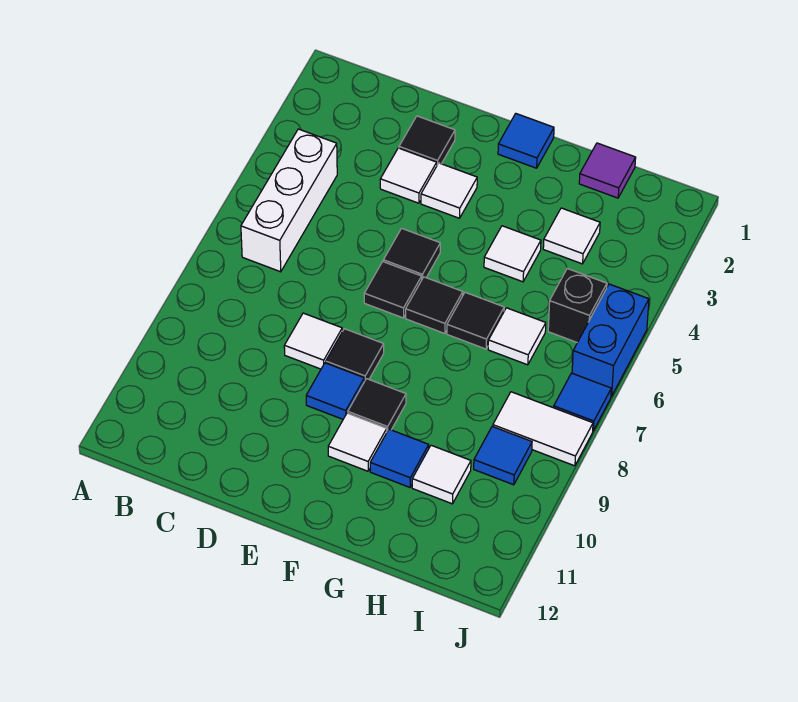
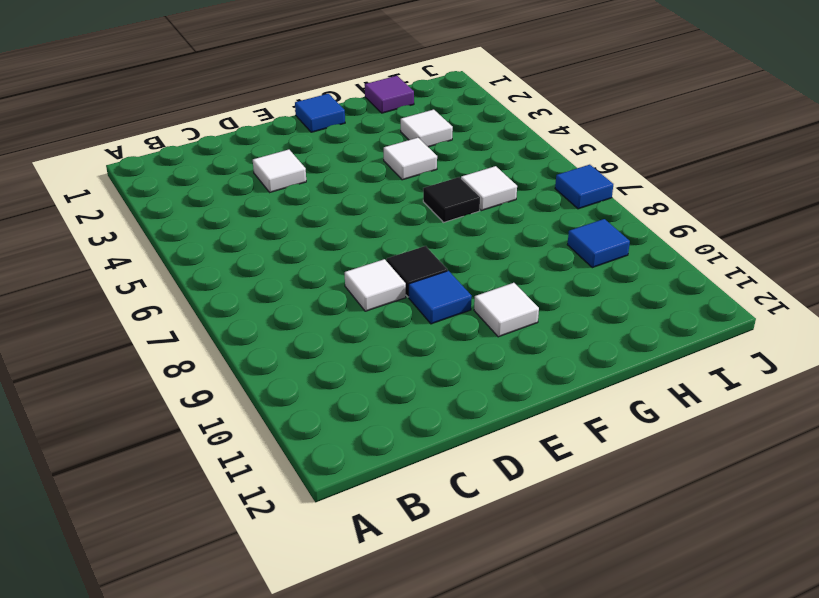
none -> white brick B4:B6 level 1
none -> black tile D2 level 1
none -> white tile E3 level 1

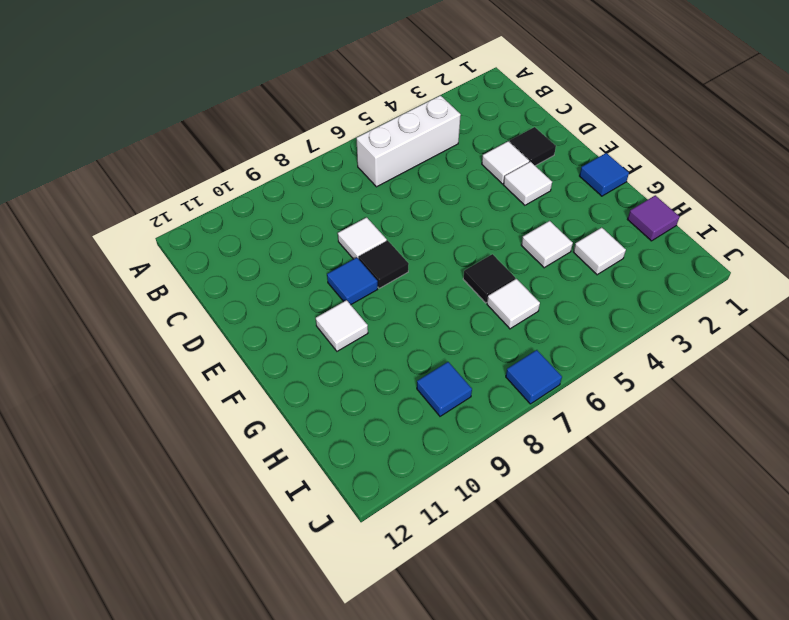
none -> black tile E5 level 1
none -> black tile E6 level 1
none -> black tile F6 level 1

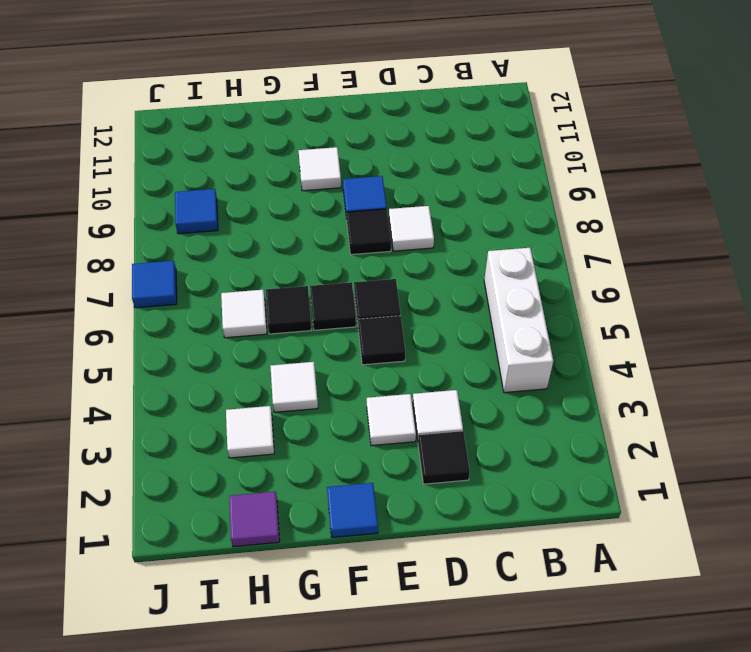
none -> black tile F9 level 1
none -> blue tile G10 level 1
none -> white tile H10 level 1

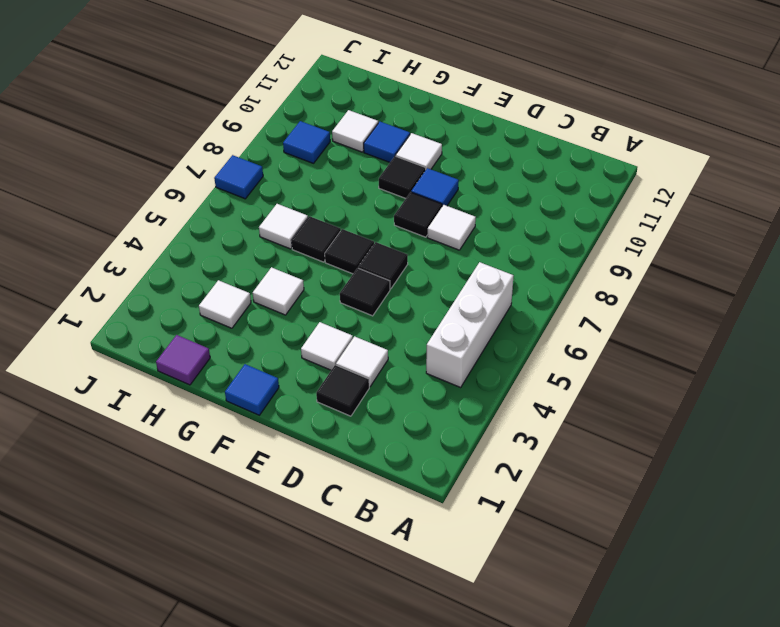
none -> black brick I5 level 1
none -> white tile I8:J8 level 1
none -> blue brick J5:J6 level 1

